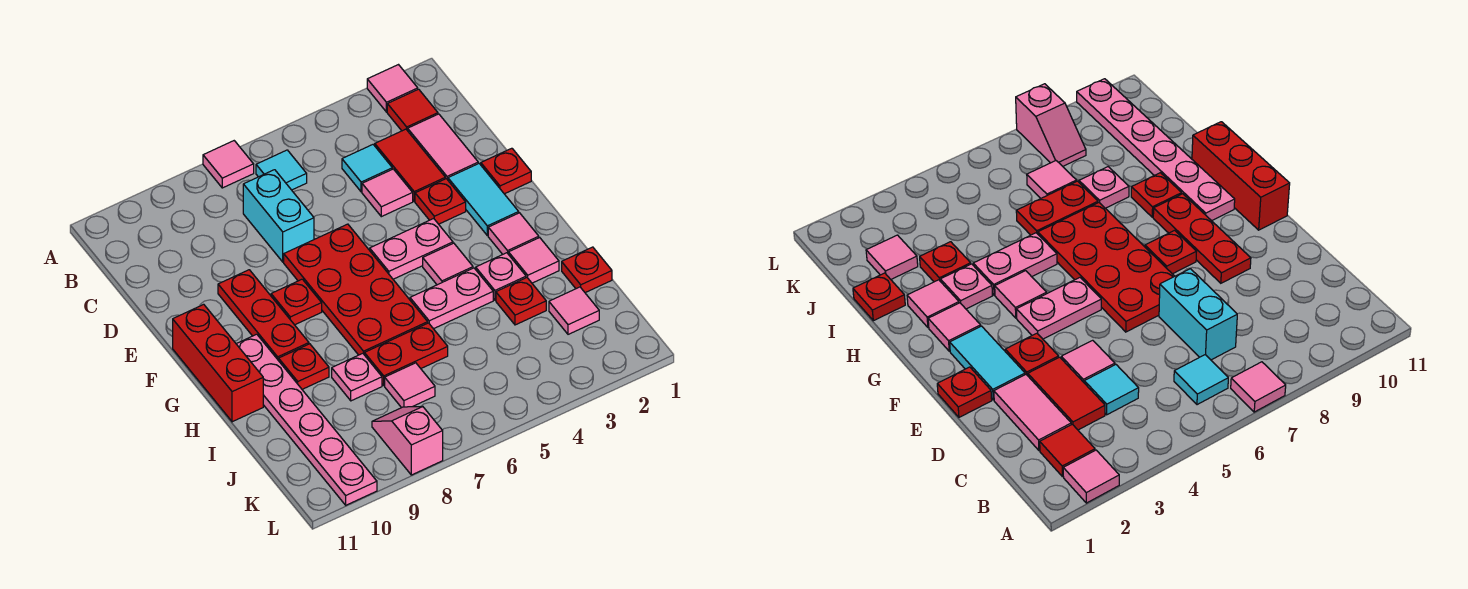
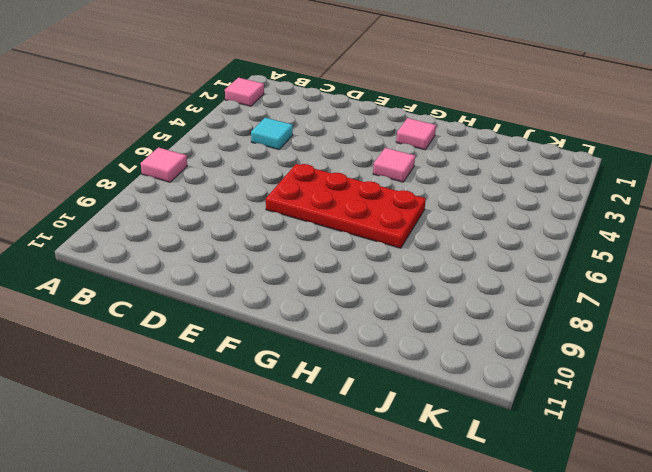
none -> red tile B2 level 1
none -> cyan tile B6 level 1
none -> pink tile C2:D2 level 1
none -> red tile C3:D3 level 1

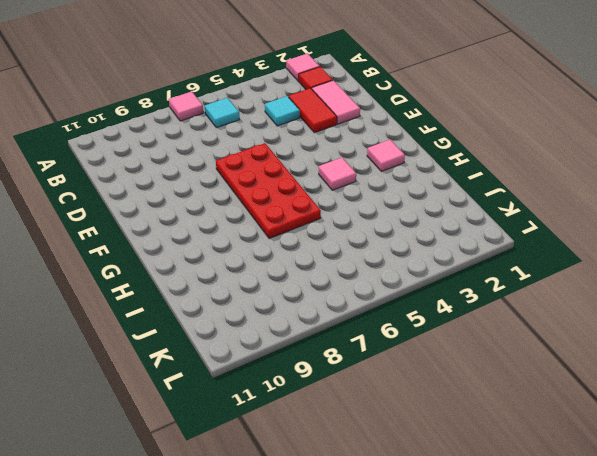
none -> cyan brick C7:D7 level 1
none -> pink tile D4 level 1
none -> red plate E1 level 1
none -> cyan tile E2:F2 level 1

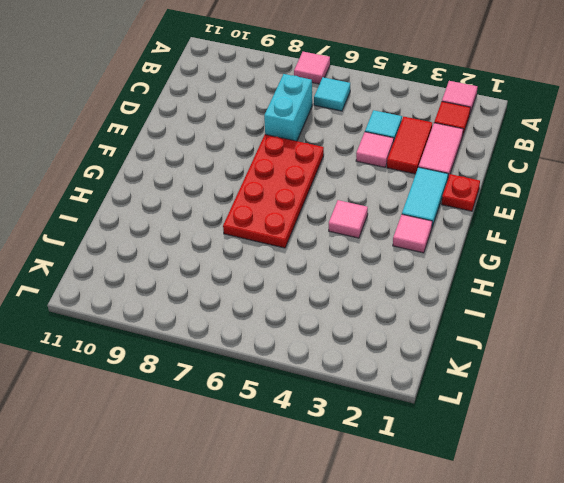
none -> red plate E3 level 1
none -> red plate E9:G9 level 1
none -> pink plate F4:F5 level 1
none -> red plate F8 level 1

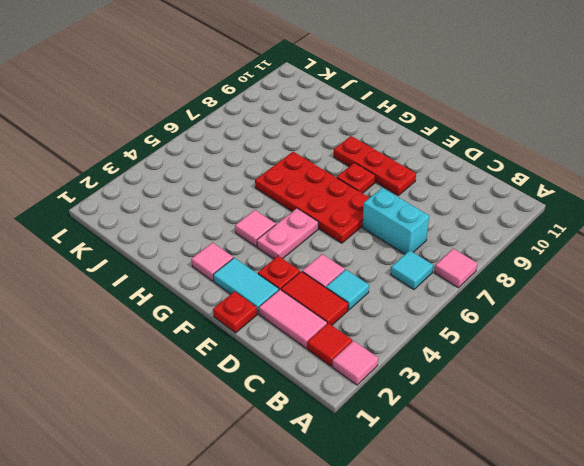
none -> red brick F11:H11 level 1
none -> pink plate G10:L10 level 1
none -> pink tile H2 level 1
none -> pink plate H3 level 1

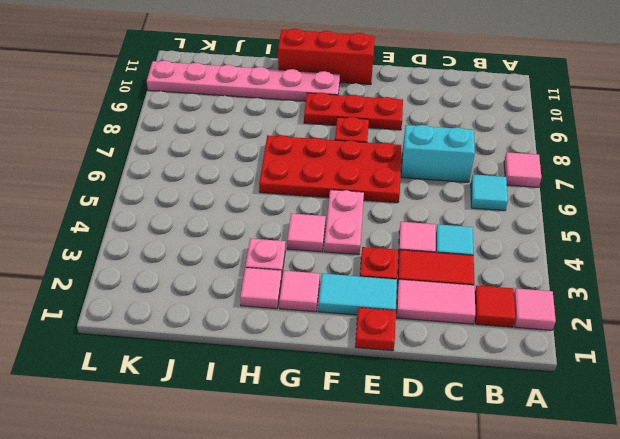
none -> pink plate H4:H5 level 1
none -> red plate H9 level 1
none -> red plate I1 level 1
none -> red plate I3 level 1

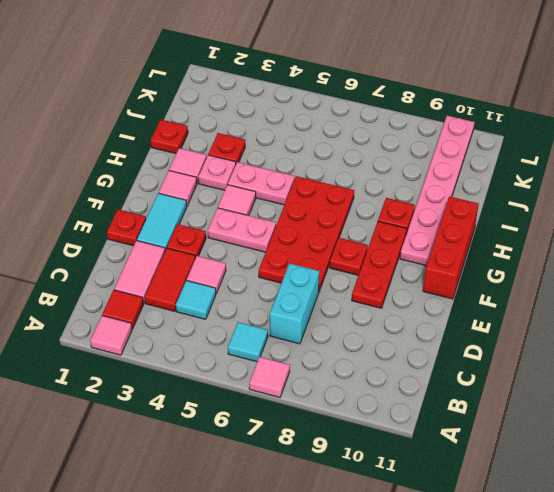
none -> red plate I6:I7 level 1
none -> pink plate I8 level 1
none -> pink tile J2 level 1
none -> pink tile J7 level 1

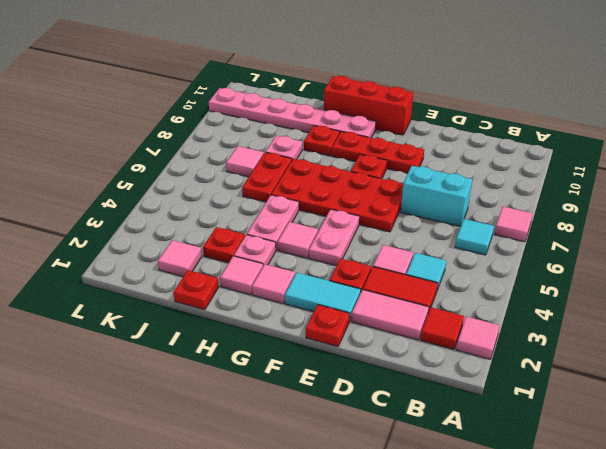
none -> pink slope K8:L8 level 1 top L

